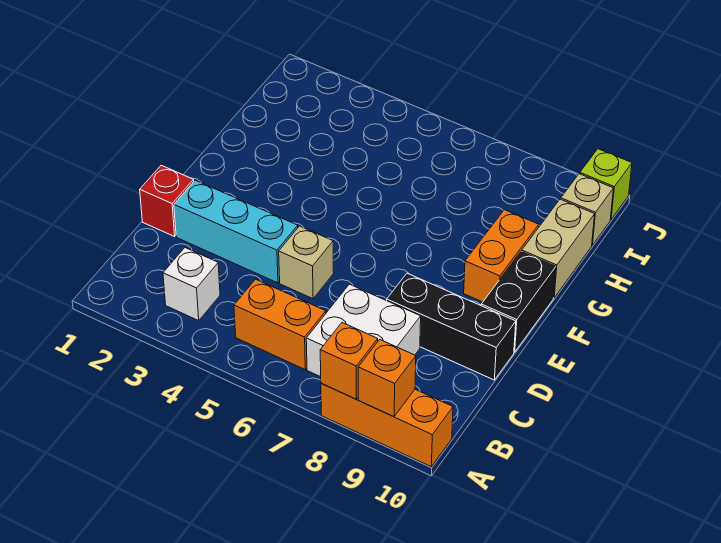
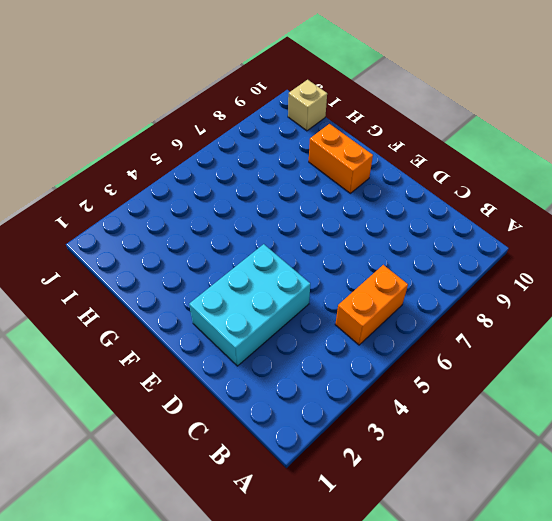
cyan brick D2:E4 level 1 -> cyan brick D2:D4 level 1
none -> orange brick A8:A10 level 1
none -> white brick B3 level 1
none -> white brick B7:C8 level 1

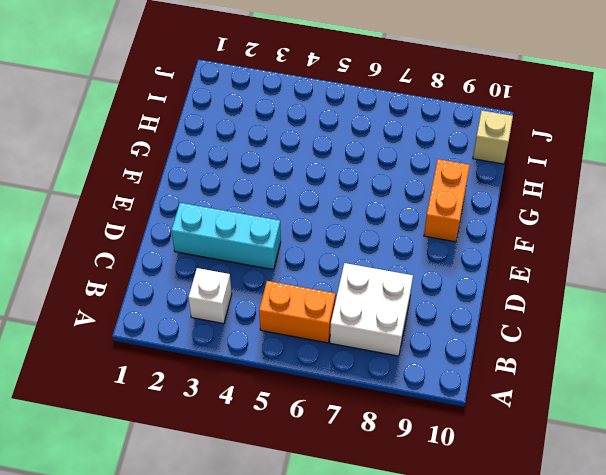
none -> orange brick A8:A10 level 1
none -> red brick D1 level 1
none -> tan brick D5 level 1

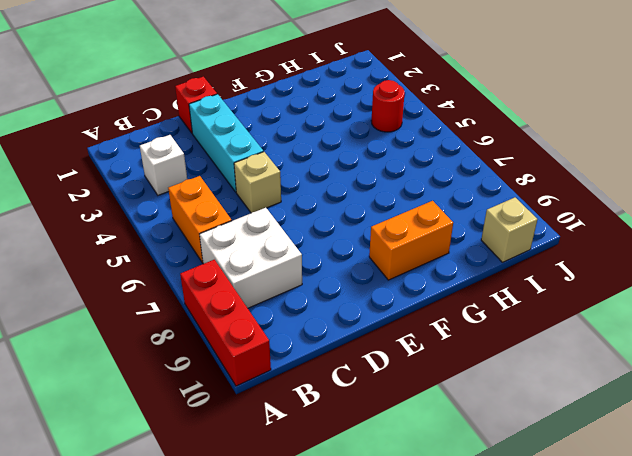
red brick A8:A10 level 1 -> orange brick A8:A10 level 1
red round brick I4 level 1 -> none
none -> black brick D8:D10 level 1
none -> black brick E10:F10 level 1
none -> tan brick G10:H10 level 1

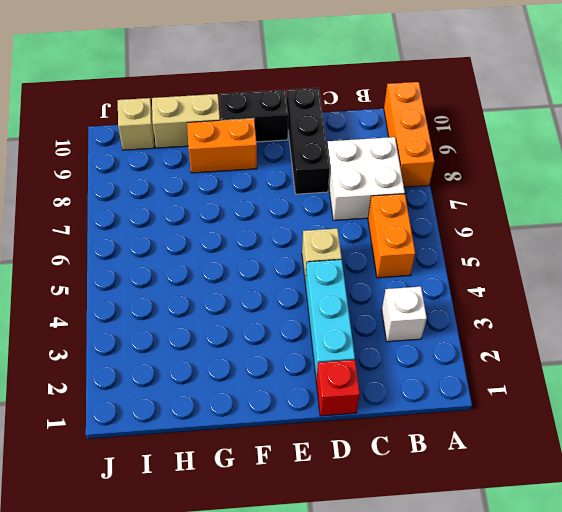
none -> lime brick J10 level 1
none -> orange brick A8 level 2
none -> orange brick A9 level 2

